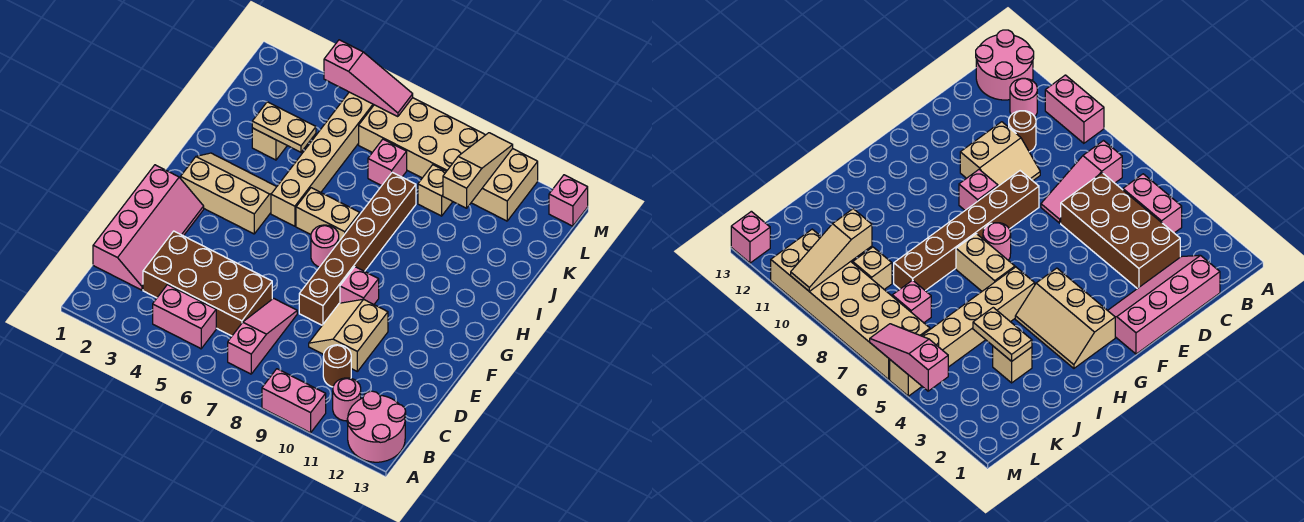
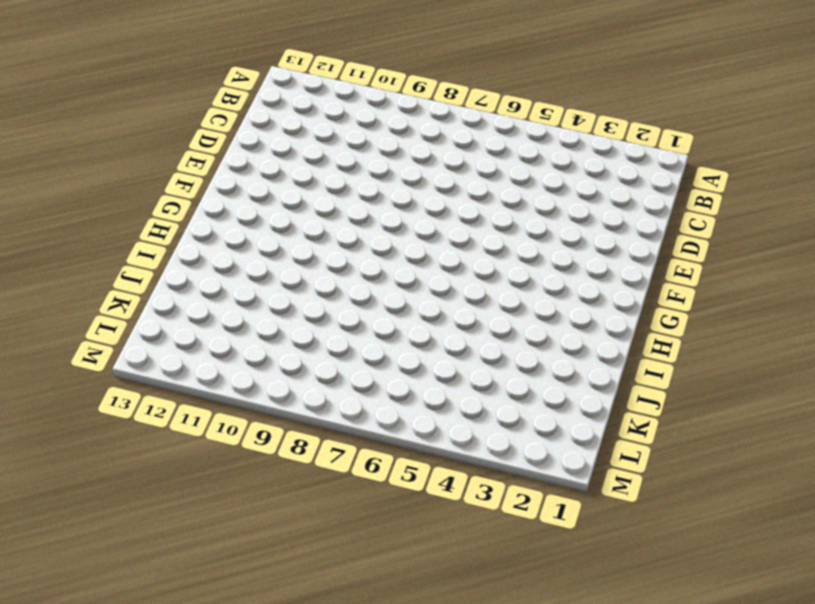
none -> pink brick A9:A10 level 1
none -> pink round brick A12:B13 level 1
none -> pink brick B4:B5 level 1

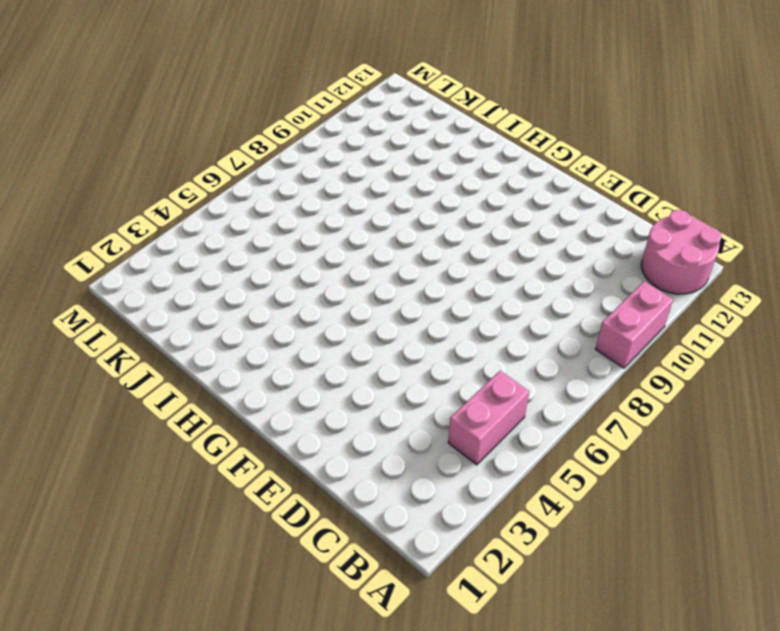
none -> pink slope B7:D7 level 1 top B
none -> pink round brick B11 level 1
none -> pink slope C1:F2 level 1 top 1

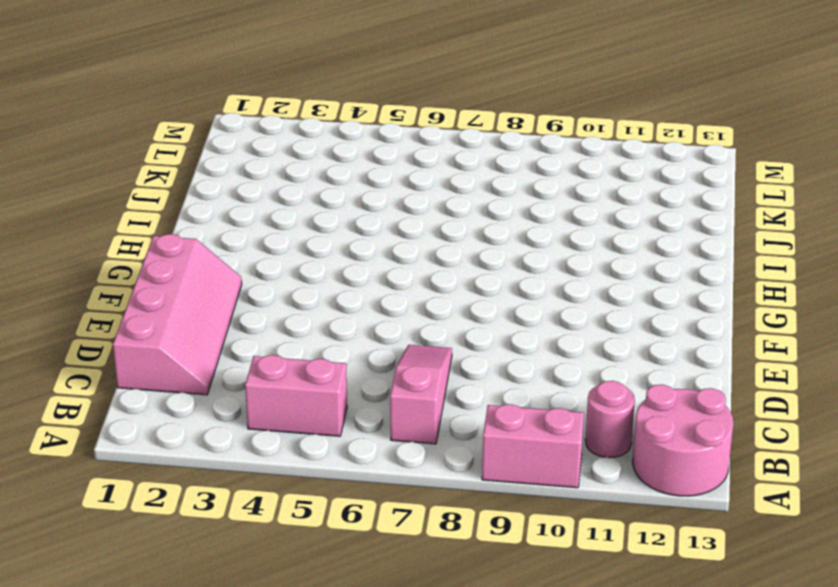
none -> brown brick C3:D6 level 1
none -> brown round brick C10 level 1
none -> tan slope D9:E10 level 1 top 10

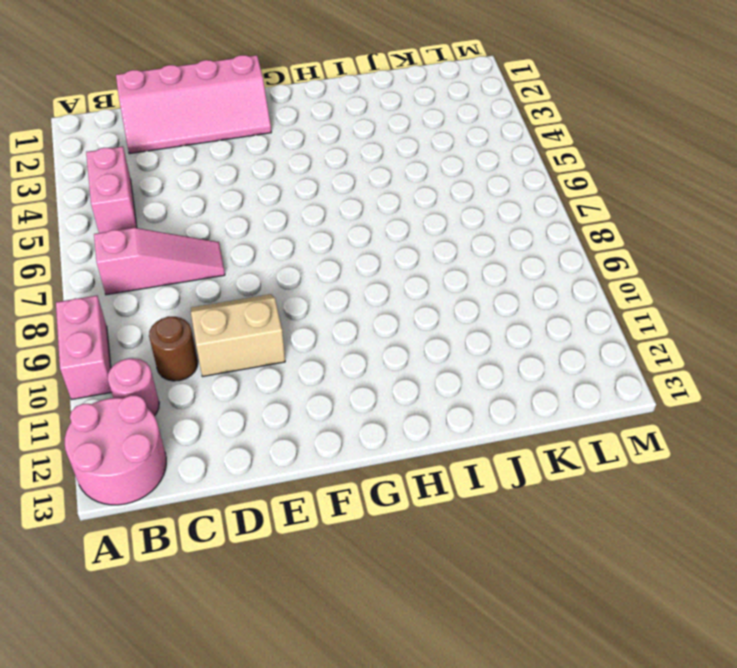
none -> brown brick C3:D6 level 1
none -> brown brick E8:J8 level 1
none -> pink brick F9 level 1

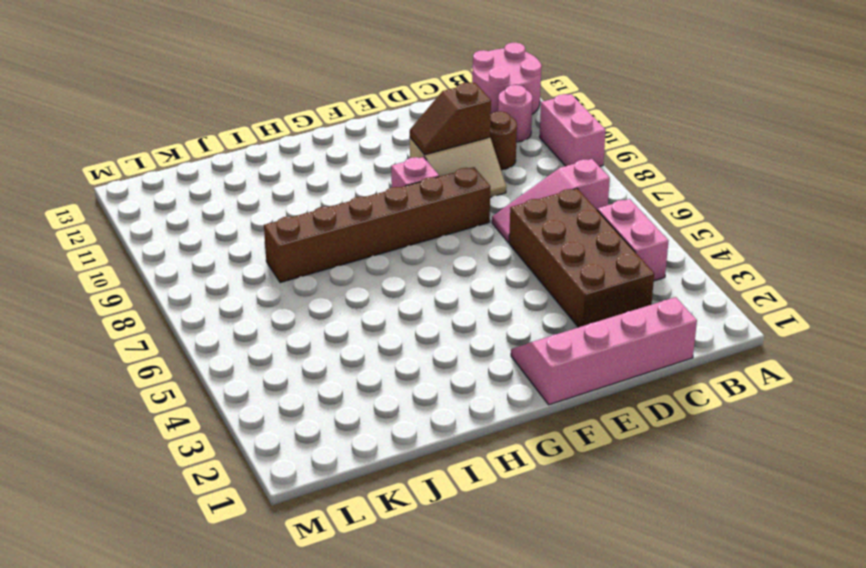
brown slope D10:E10 level 2 top D -> none
none -> tan slope G2:H4 level 1 top G
none -> pink round brick G7 level 1
none -> tan brick H5:M5 level 1

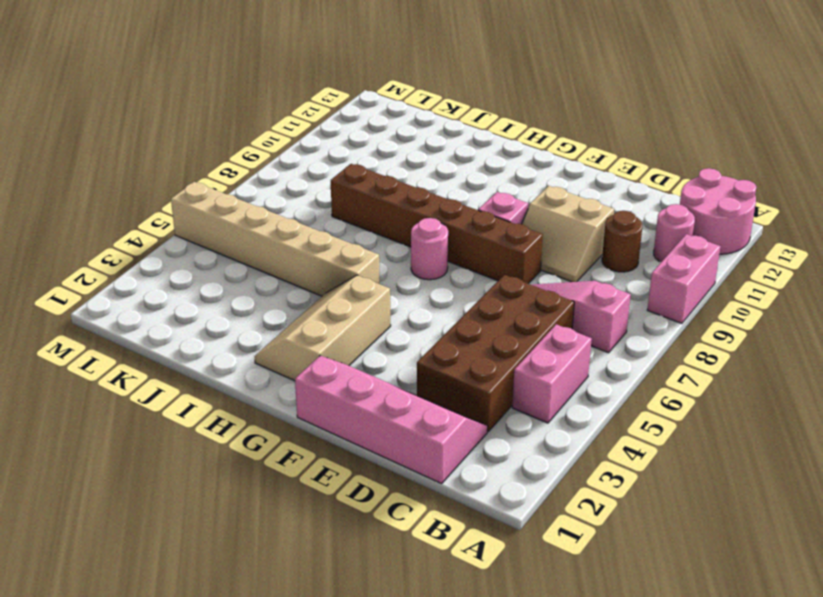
none -> tan brick H6:H7 level 1
none -> tan brick J3 level 1
none -> pink brick K7 level 1

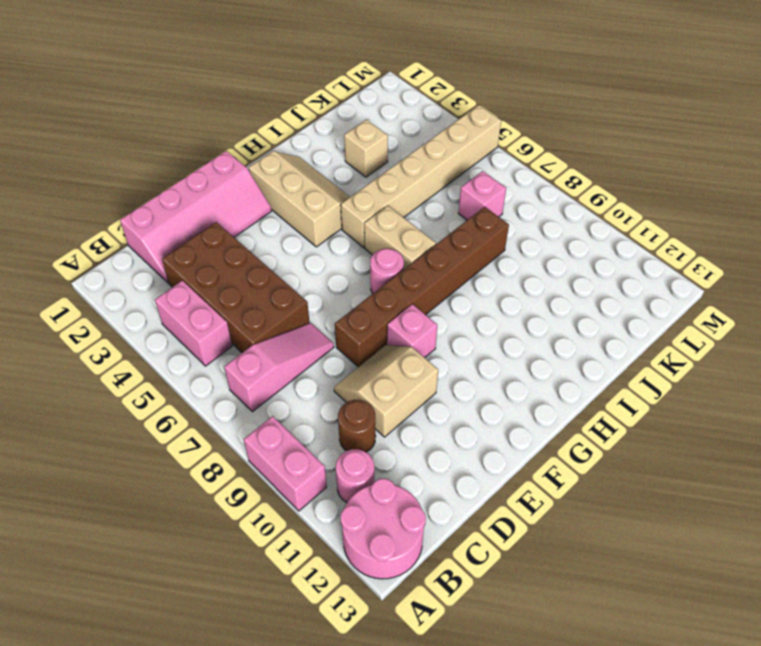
none -> tan brick K9 level 1
none -> tan brick L6:M11 level 1
none -> pink brick M13 level 1

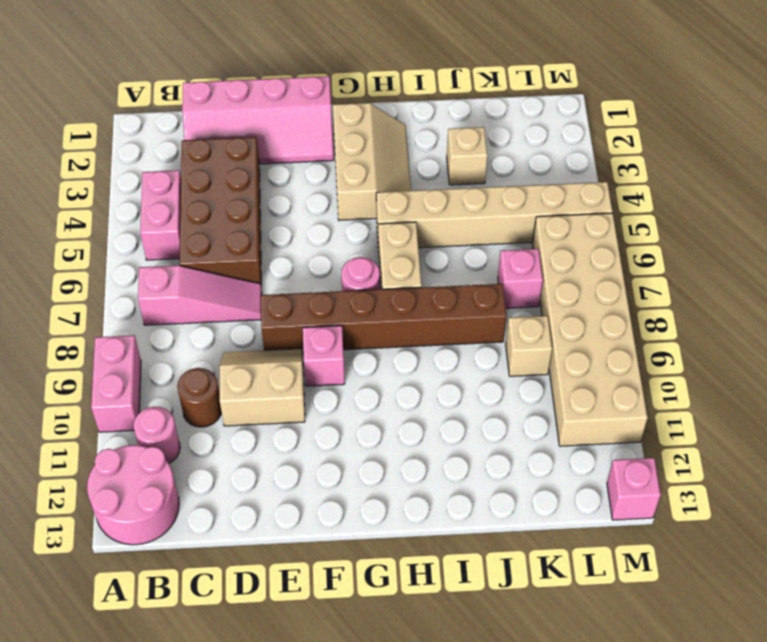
none -> tan plate J3:J4 level 2
none -> tan slope K10:M10 level 2 top K
none -> pink slope M4:M6 level 2 top 4

